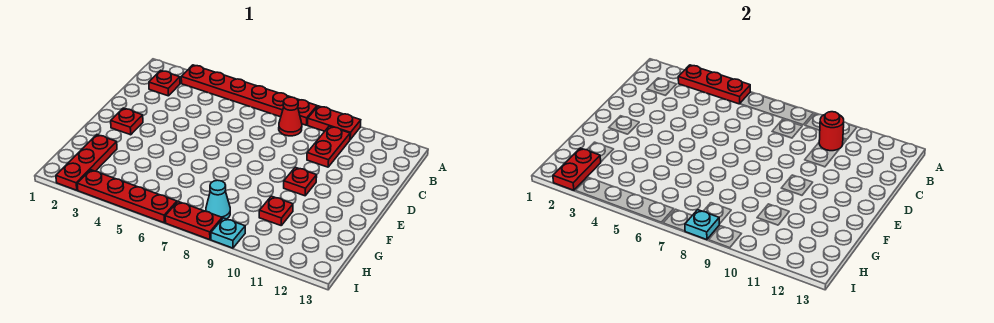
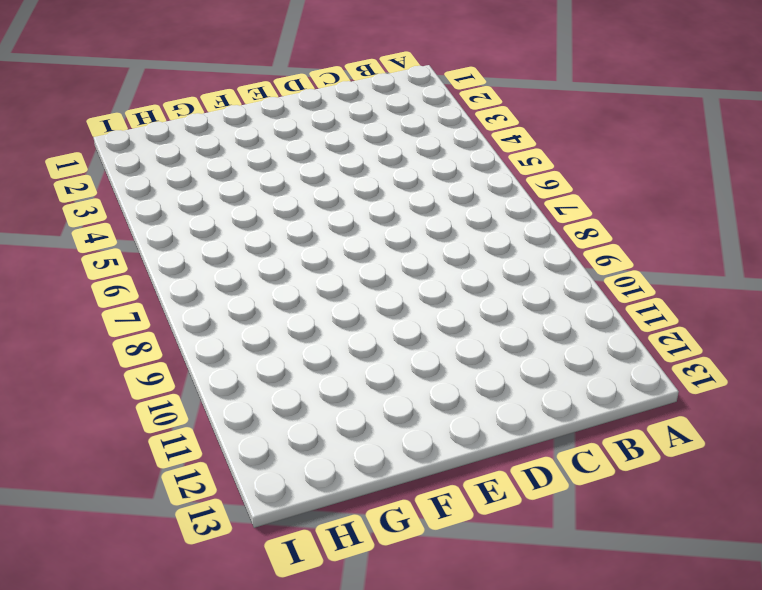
none -> red plate A3:A8 level 1
none -> red plate A9:A10 level 1
none -> red plate B2 level 1

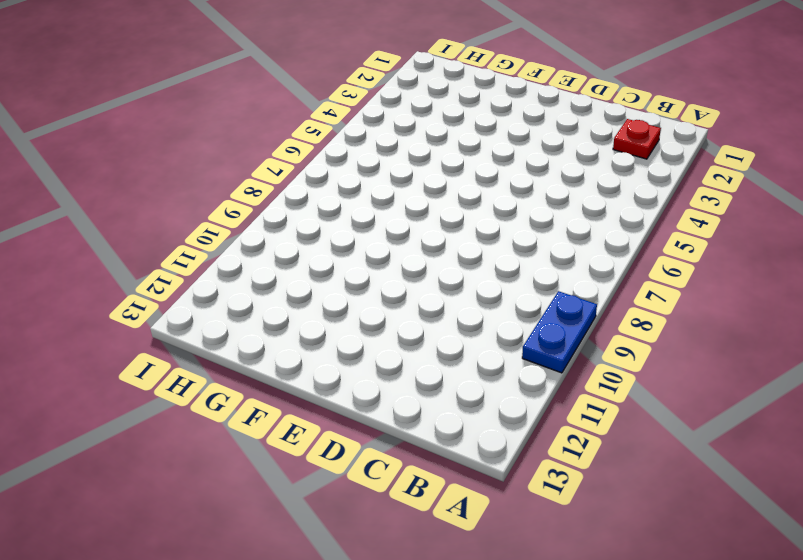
blue plate A9:A10 level 1 -> red plate A9:A10 level 1
none -> red plate A3:A8 level 1
none -> red cone B8 level 1
none -> red plate B10:C10 level 1

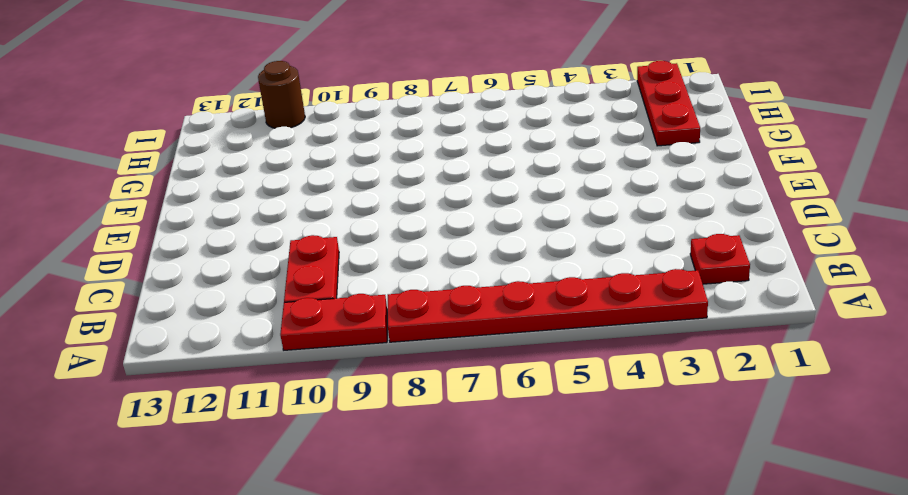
brown round brick I11 level 1 -> none
none -> red cone B8 level 1
none -> red plate E2 level 1
none -> red plate E10 level 1

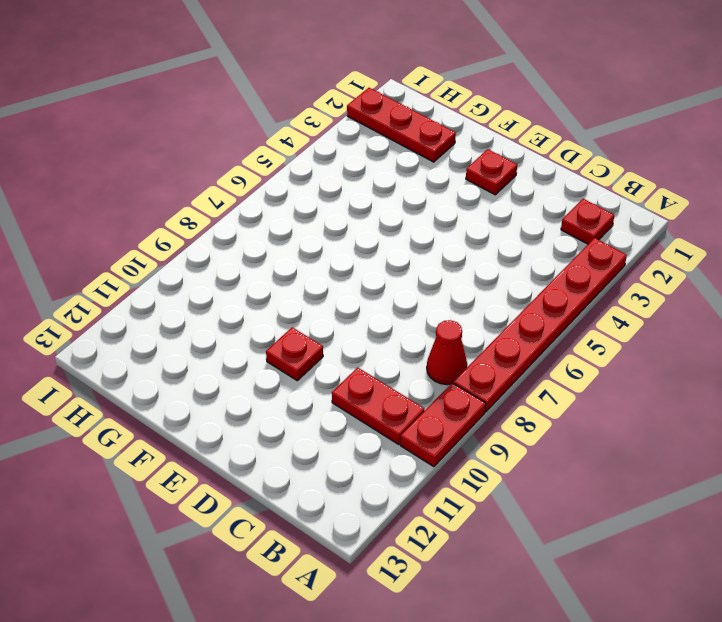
none -> red plate G10 level 1
none -> cyan cone H8 level 1
none -> red plate I3:I6 level 1

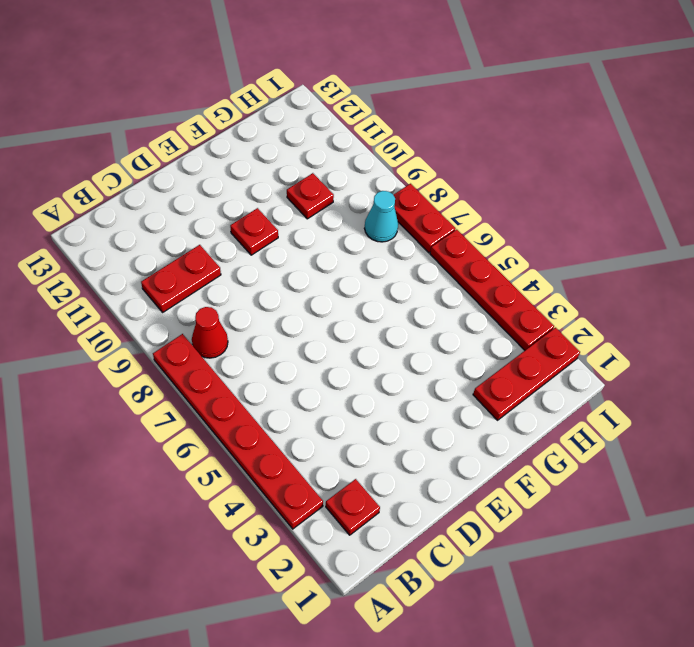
none -> red plate A9:A10 level 1
none -> red plate E2 level 1
none -> cyan plate I9 level 1

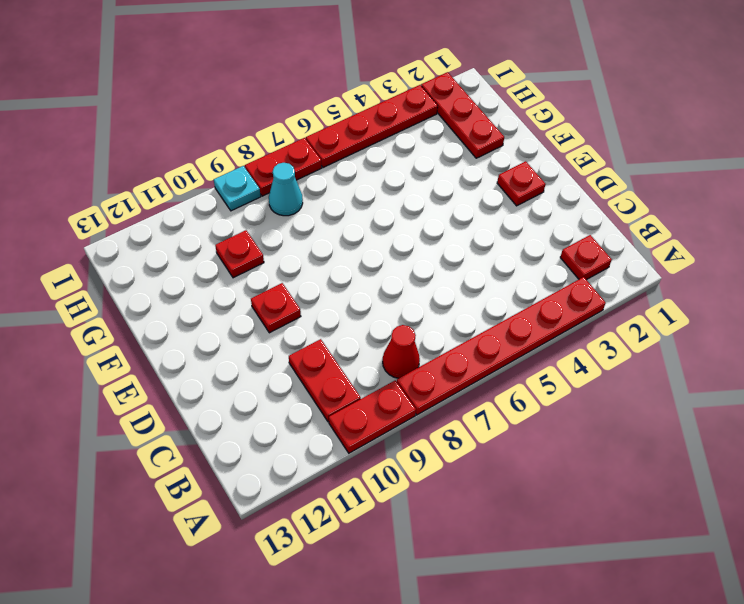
none -> red plate A3:A5 level 2
none -> red round brick B10 level 2
none -> red plate H2:I2 level 2

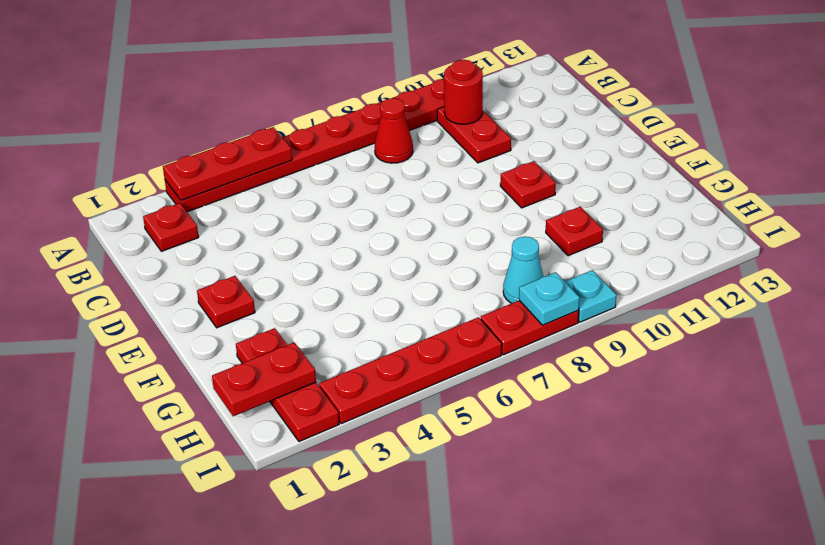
red plate H1:H2 level 2 -> red plate H2:I2 level 2

